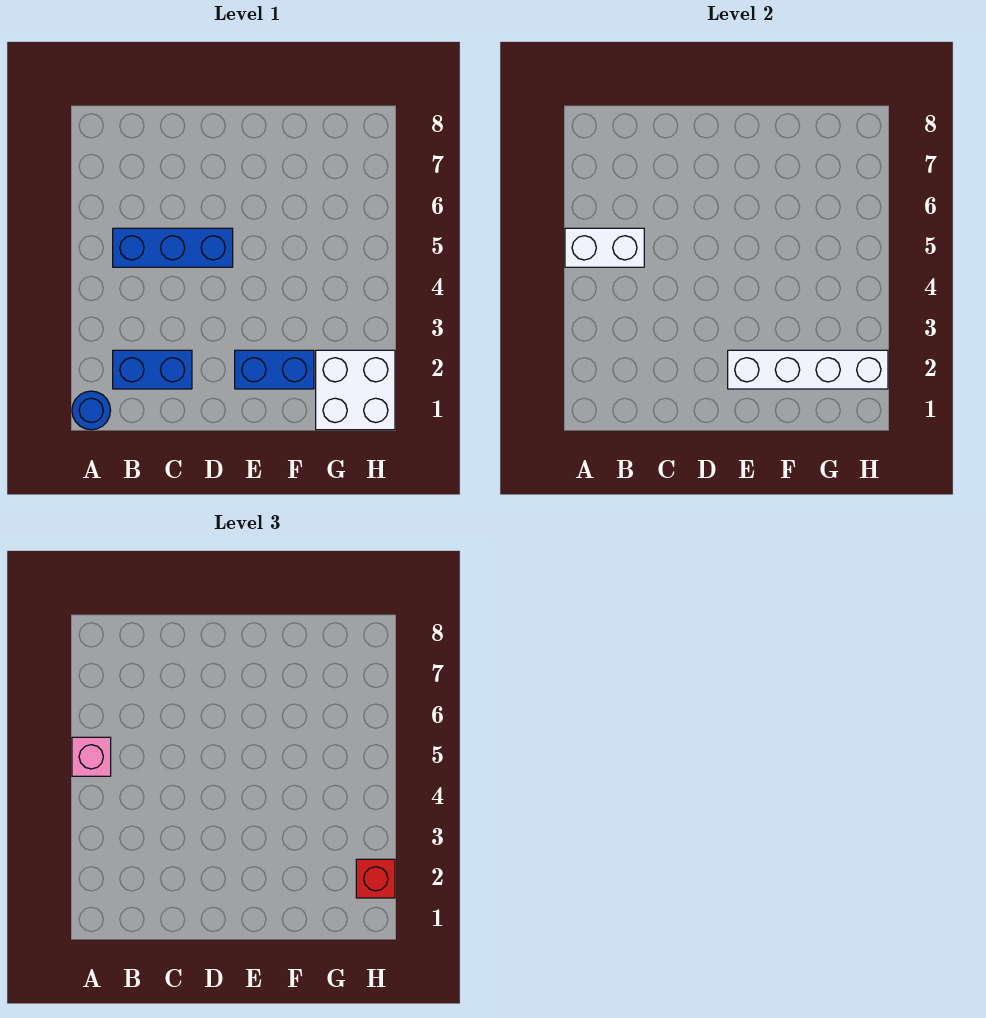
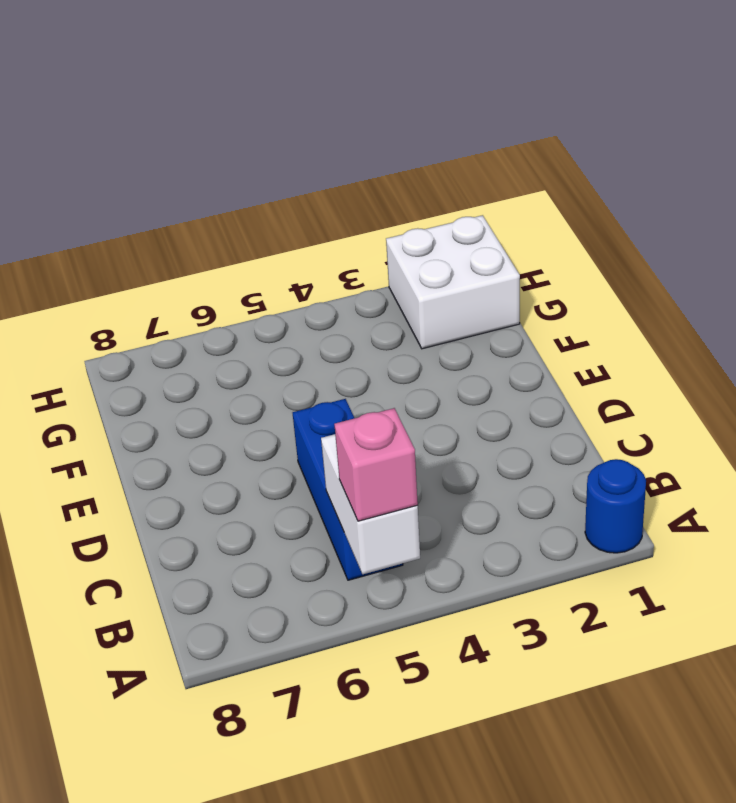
none -> blue brick B2:C2 level 1
none -> blue brick E2:F2 level 1

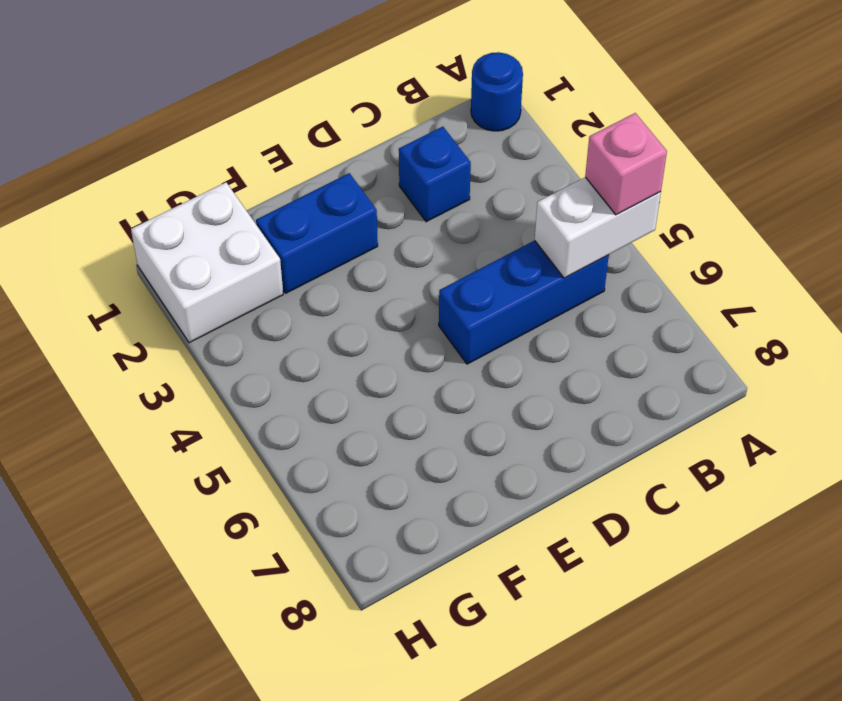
blue brick C2 level 1 -> blue brick B2:C2 level 1
none -> white brick E2:H2 level 2
none -> red brick H2 level 3

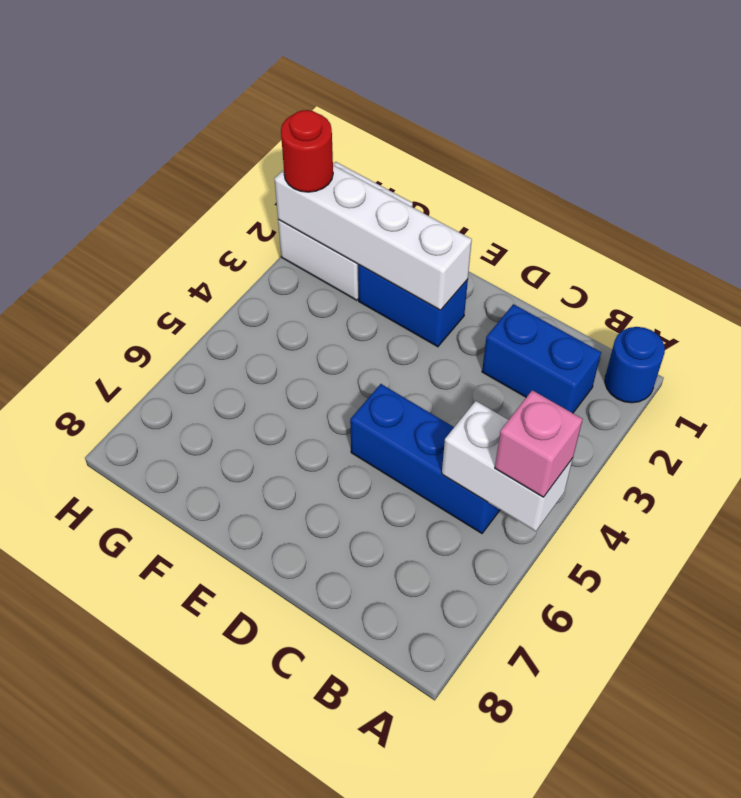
red round brick H2 level 3 -> red brick H2 level 3

